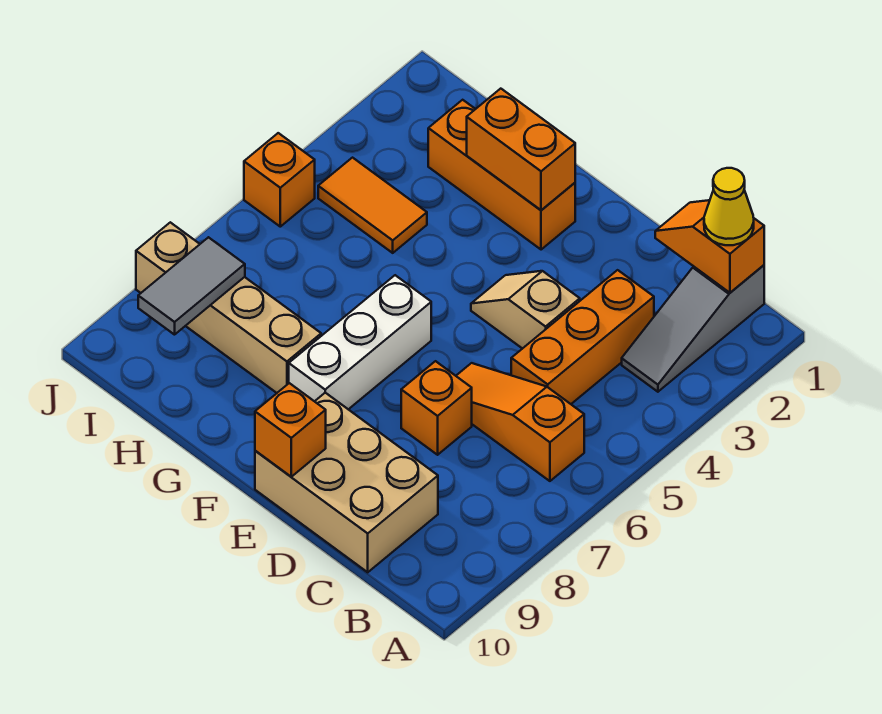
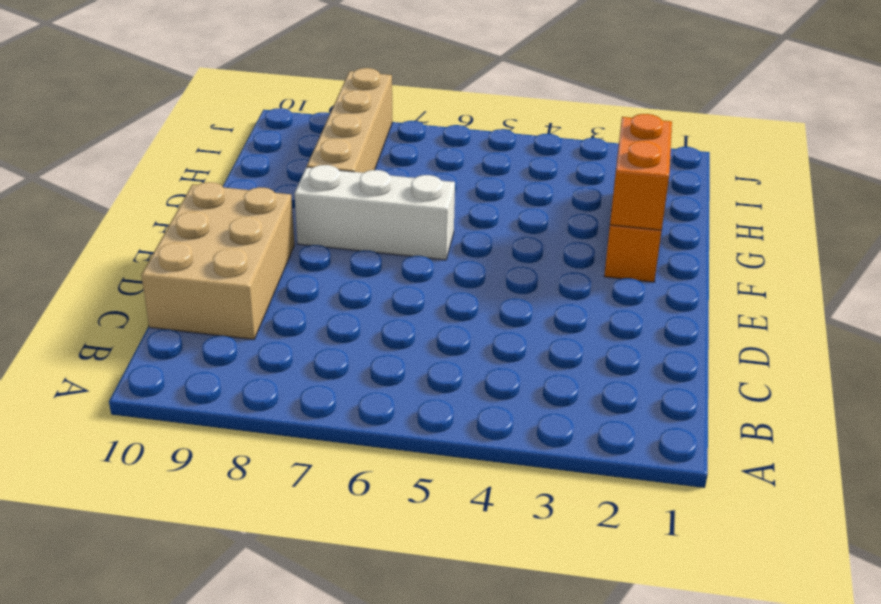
none -> grey slope B1:B3 level 1 top 1
none -> orange slope B6:D6 level 1 top B
none -> orange brick C3:C5 level 1

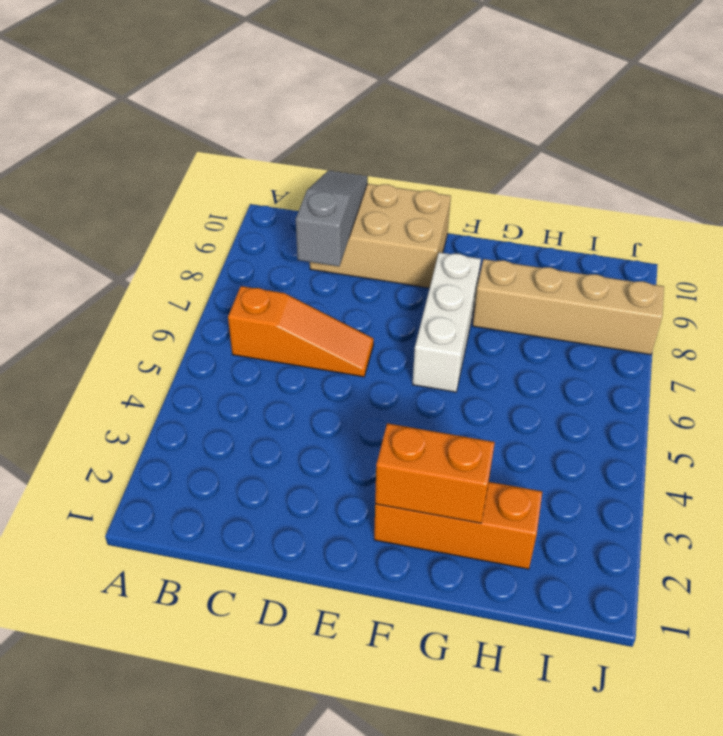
grey slope C8:C10 level 2 top 8 -> grey slope B1:B3 level 1 top 1
none -> orange brick C3:C5 level 1
none -> tan slope D4:E4 level 1 top D
none -> orange brick D7 level 1

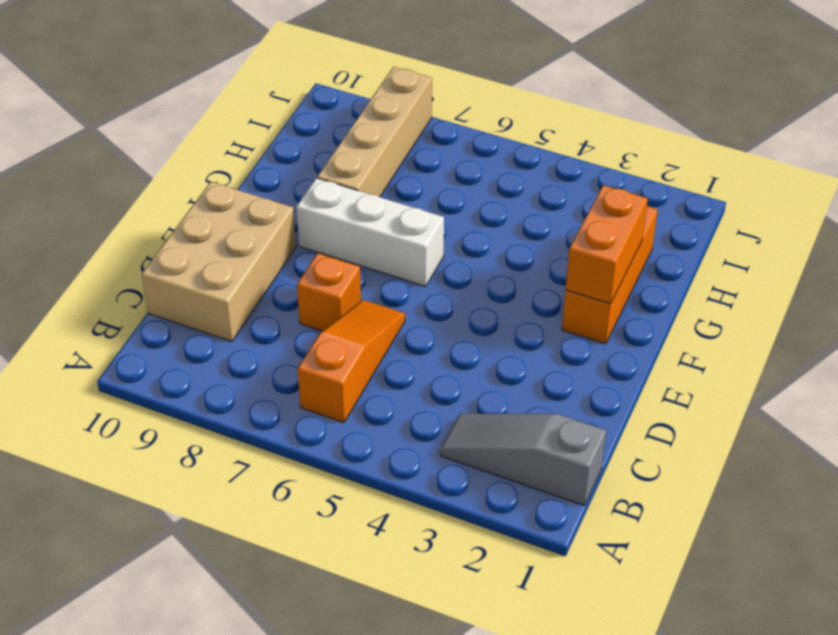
none -> orange brick C3:C5 level 1
none -> tan slope D4:E4 level 1 top D
none -> orange tile H4:I4 level 1

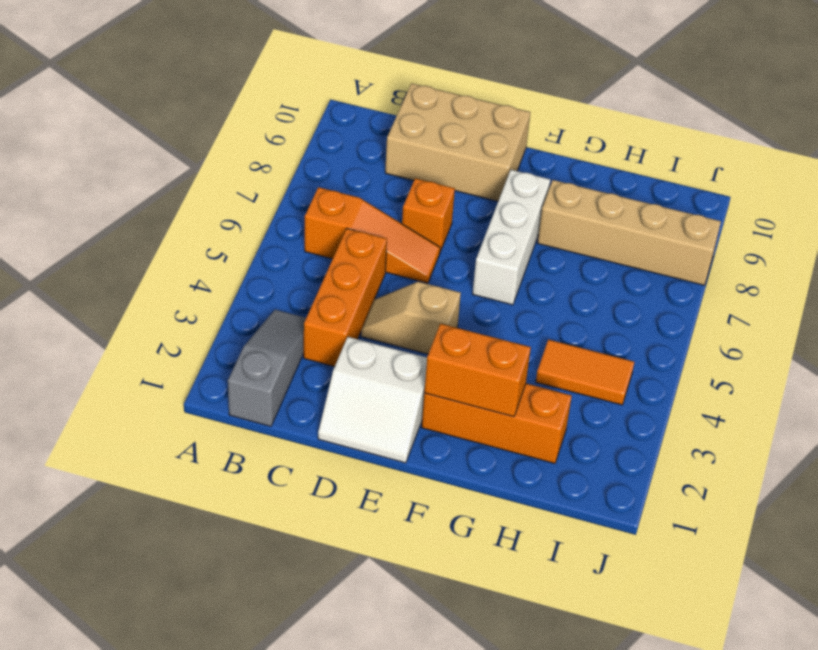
white slope D1:E2 level 1 top 2 -> none
tan slope D4:E4 level 1 top E -> tan slope D4:E4 level 1 top D
none -> orange brick J5 level 1
none -> orange slope B1:C1 level 2 top B
none -> orange brick E10 level 2

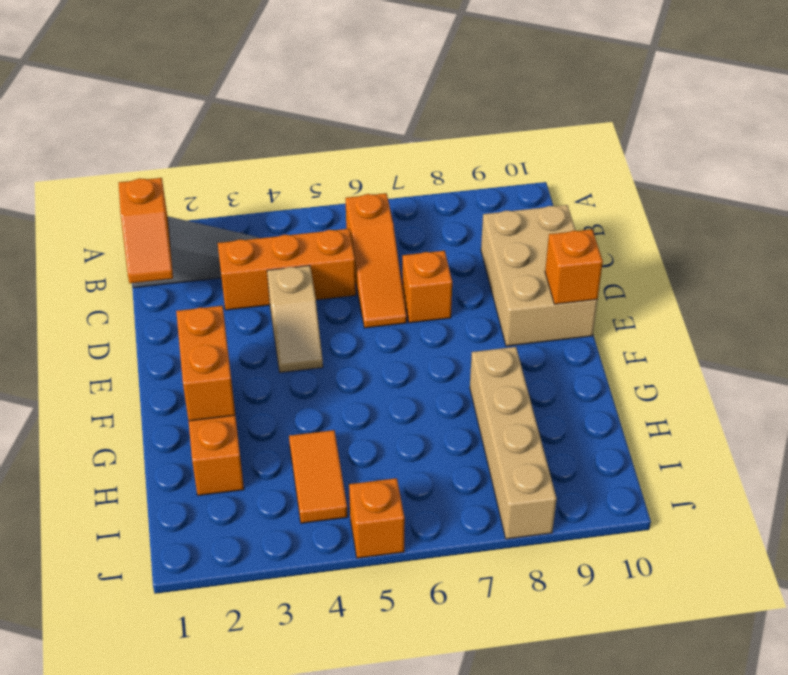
none -> white brick F6:F8 level 1
none -> grey tile I8:I9 level 2
none -> yellow cone B1 level 3

